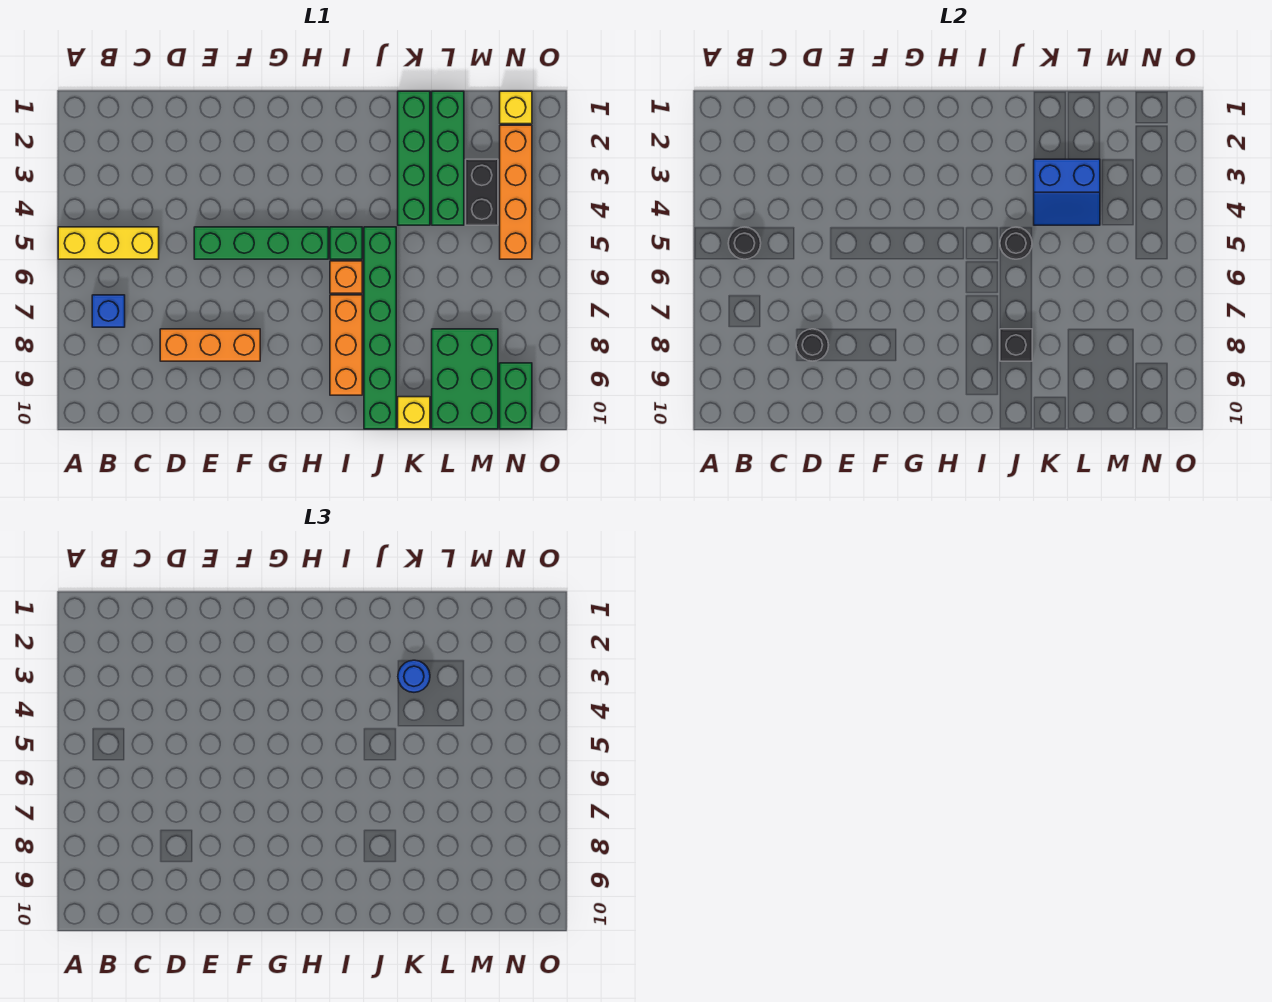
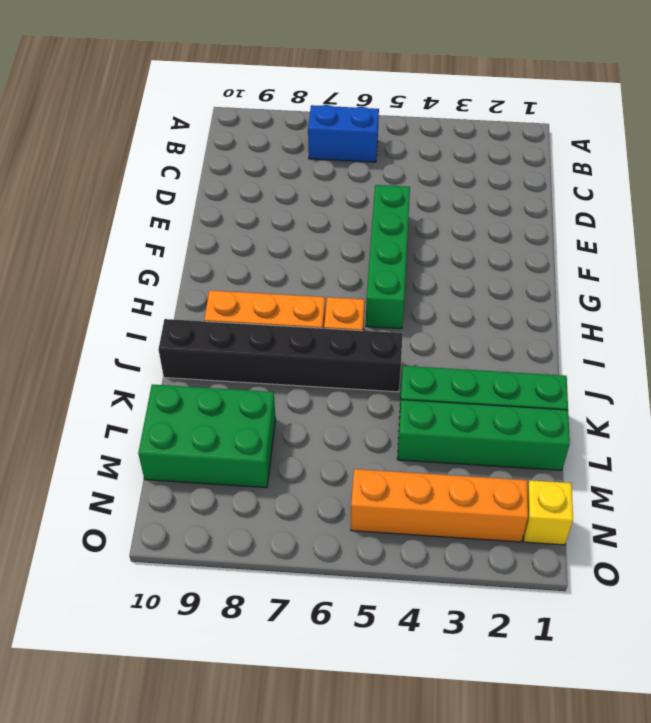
blue brick B6:B7 level 1 -> blue brick B7 level 1
black brick J5:J10 level 1 -> green brick J5:J10 level 1
none -> yellow brick A5:C5 level 1
none -> orange brick D8:F8 level 1
none -> green brick I5 level 1

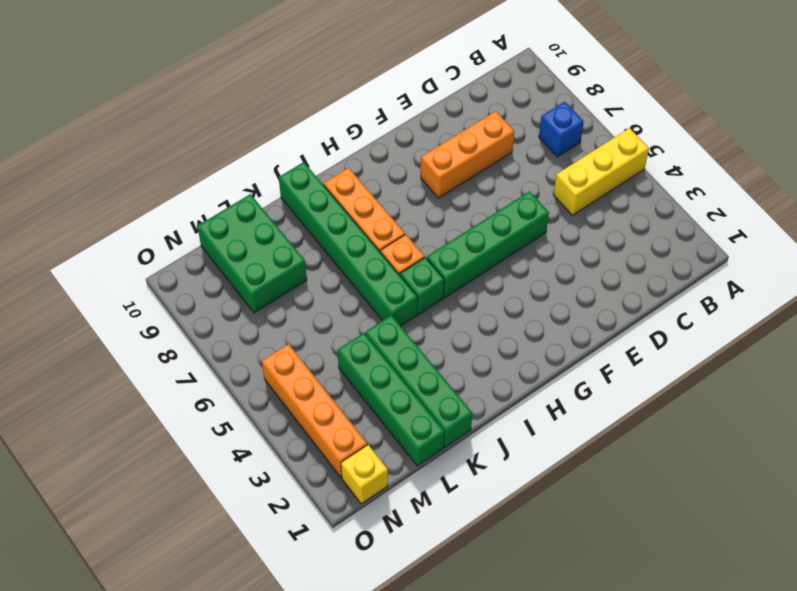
none -> yellow brick K10 level 1
none -> black brick M3:M4 level 1
none -> green brick N9:N10 level 1

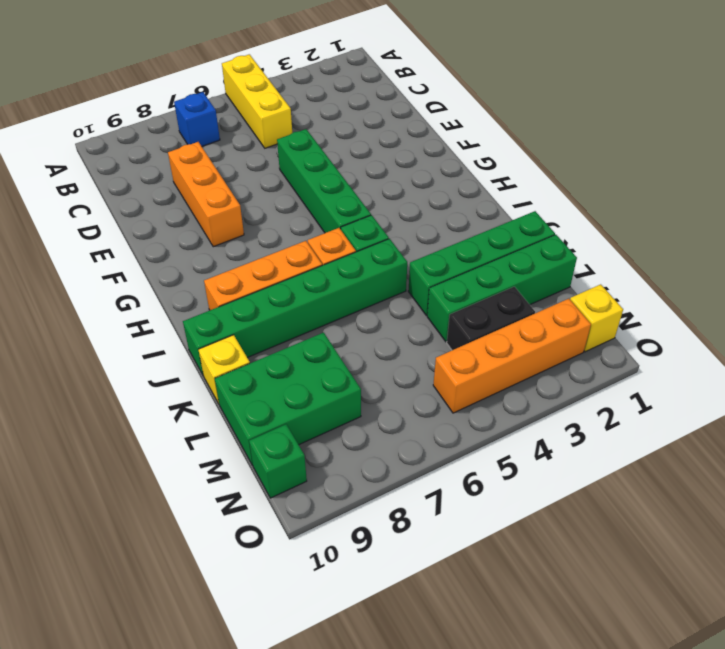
green brick N10 level 1 -> green brick N9:N10 level 1
none -> black round brick B5 level 2
none -> black round brick D8 level 2
none -> black round brick J5 level 2

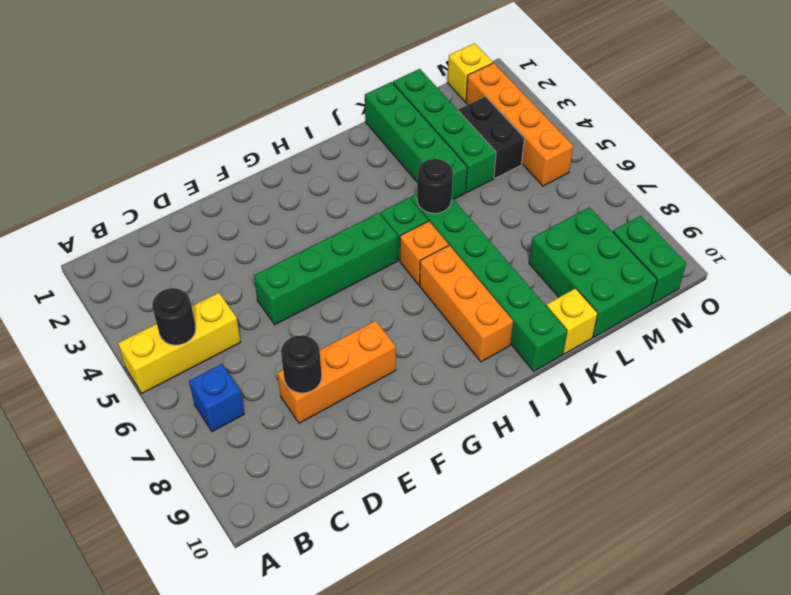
none -> black brick J8 level 2
none -> blue slope K3:L4 level 2 top 3
none -> blue round brick K3 level 3

